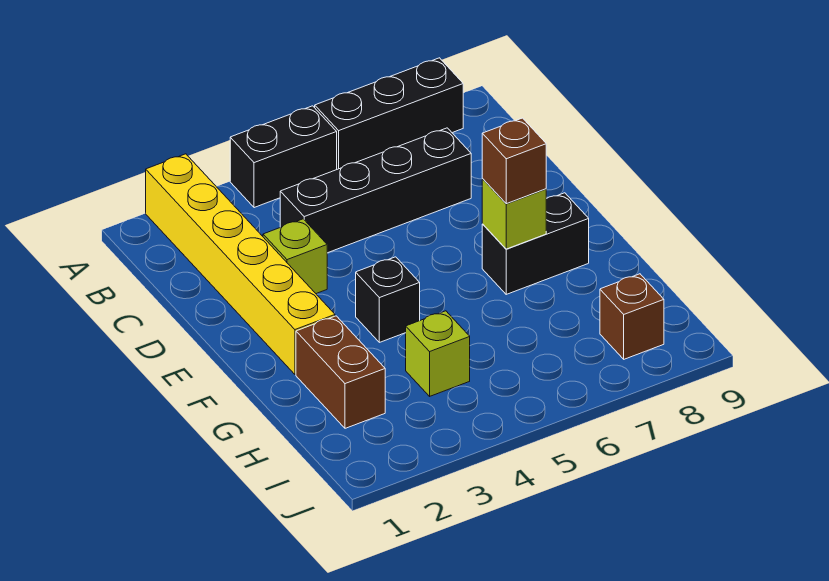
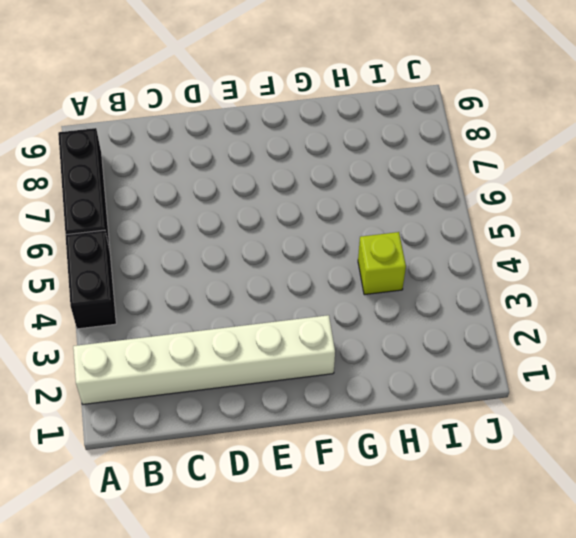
white brick A2:F2 level 1 -> yellow brick A2:F2 level 1
none -> black brick C4:C7 level 1
none -> lime brick D3 level 1
none -> black brick F4 level 1

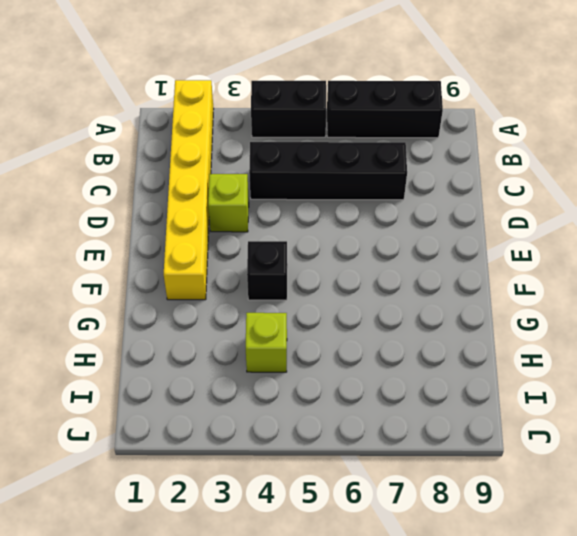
none -> black brick F7:F8 level 1
none -> brown brick G2:H2 level 1
none -> brown brick I8 level 1

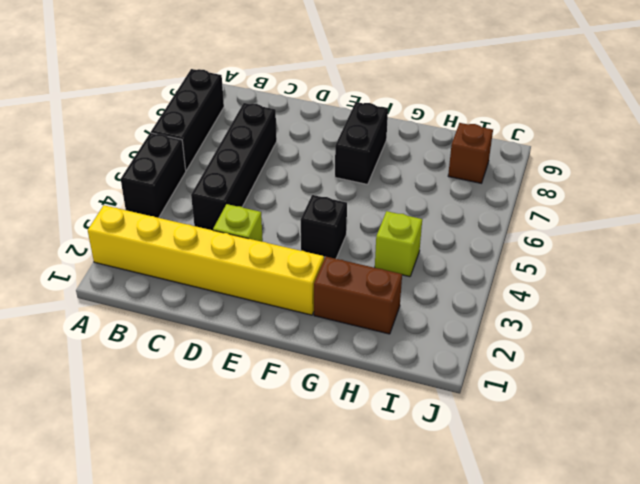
none -> lime brick F7 level 2
none -> brown brick F7 level 3

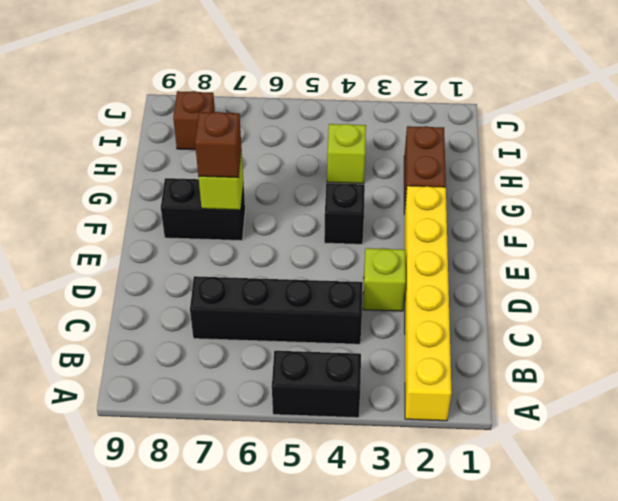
none -> black brick A6:A8 level 1

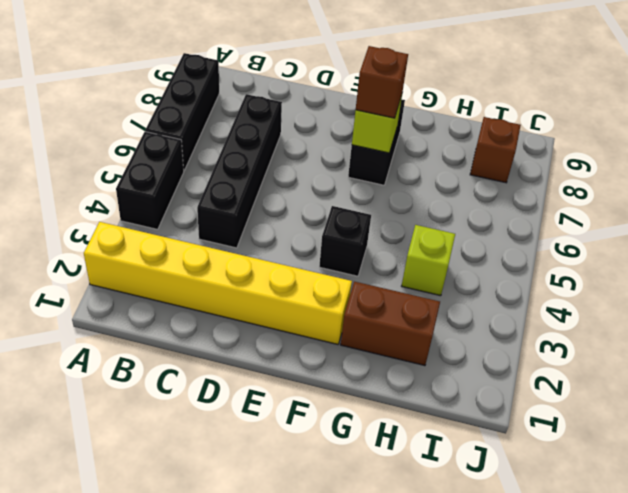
none -> lime brick D3 level 1

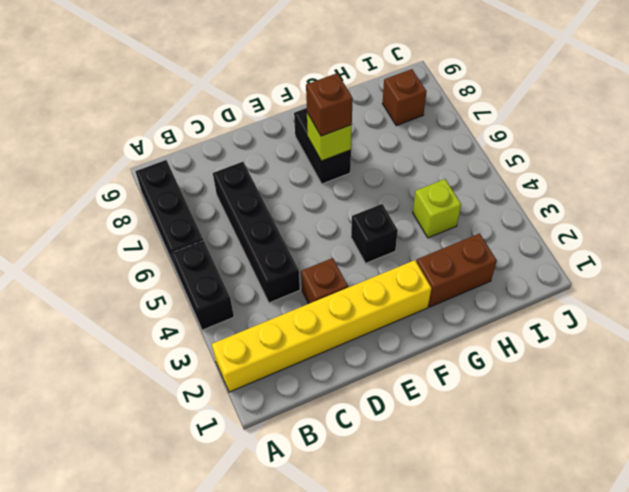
brown brick D3 level 1 -> lime brick D3 level 1

